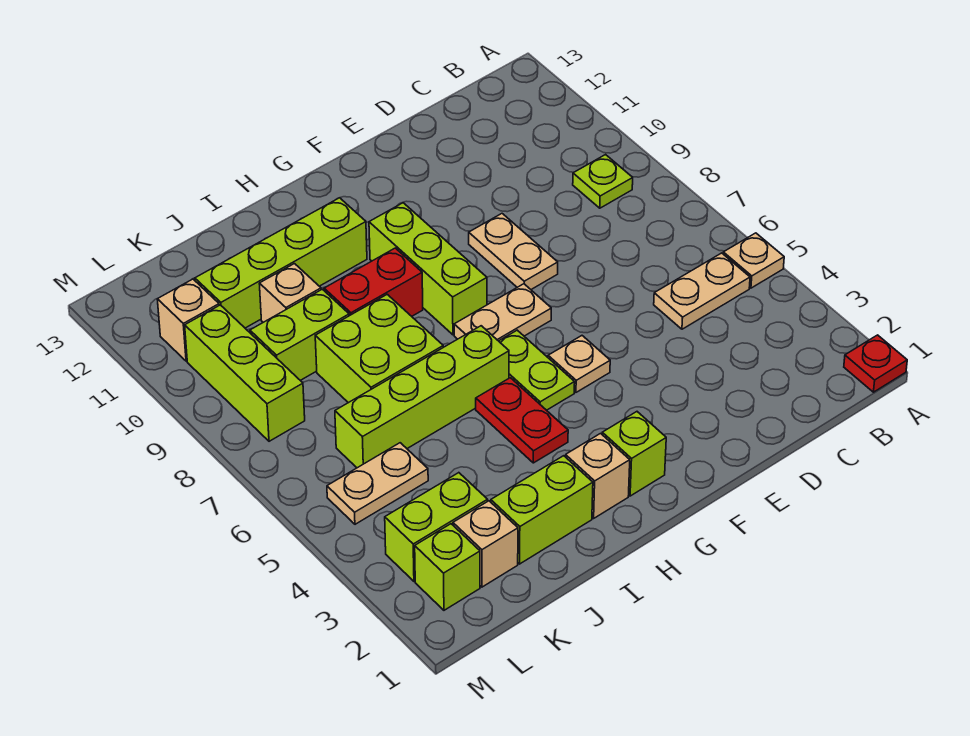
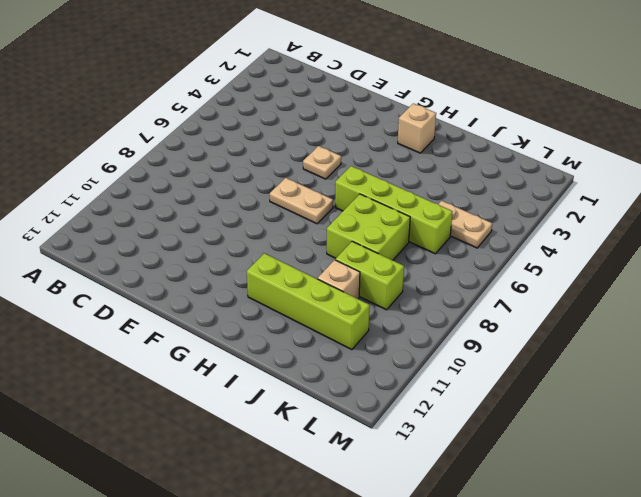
none -> red plate A1 level 1
none -> tan plate A5 level 1
none -> tan plate B5:C5 level 1

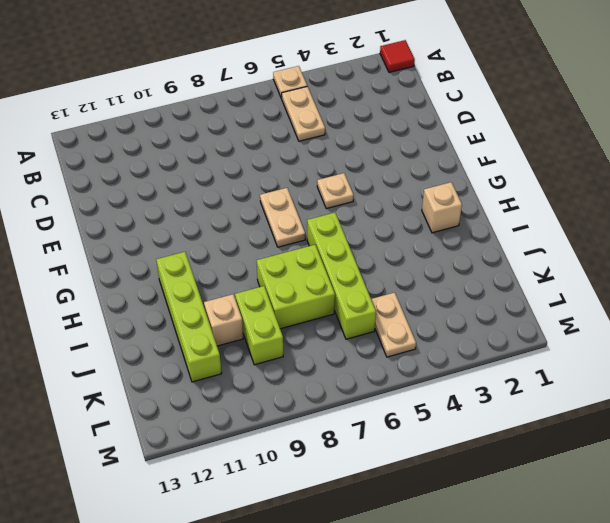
red tile A1 level 1 -> red plate A1 level 1
none -> lime plate B9 level 1
none -> tan plate E8:E9 level 1
none -> lime brick G2 level 1

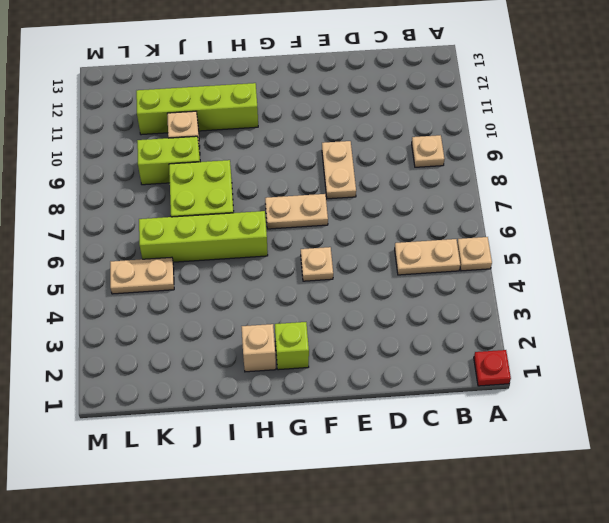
tan plate B9 level 1 -> lime plate B9 level 1
none -> lime plate G5:G6 level 1
none -> lime brick G8:G10 level 1
none -> red plate H4:H5 level 1

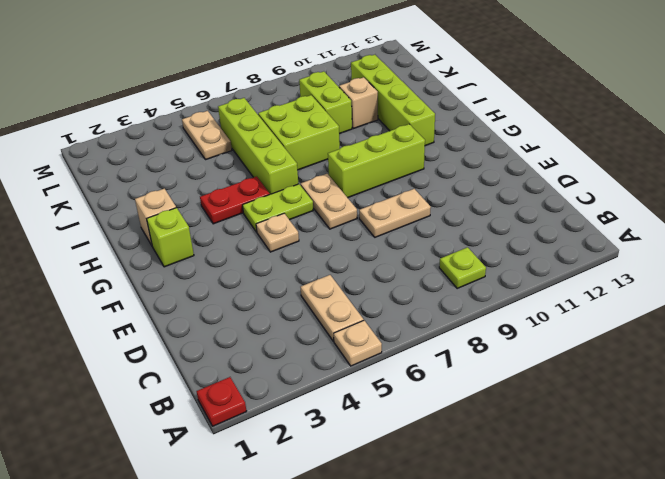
none -> red brick H9:I9 level 1
none -> lime brick I2:J2 level 1
none -> tan brick K2 level 1

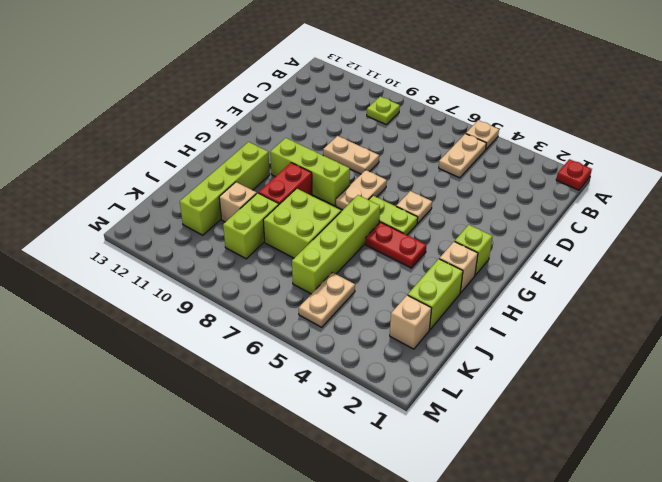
none -> lime brick K3:L3 level 1
none -> lime brick L2 level 1
none -> lime brick L8:L10 level 1

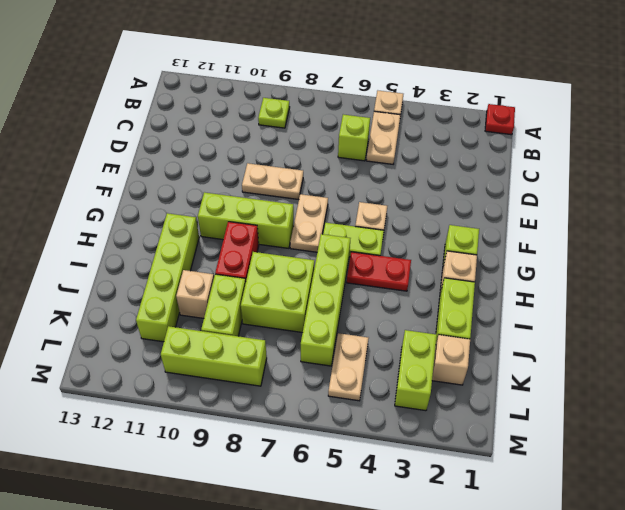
lime brick C6 level 1 -> lime brick L2 level 1
none -> tan brick L11 level 1

